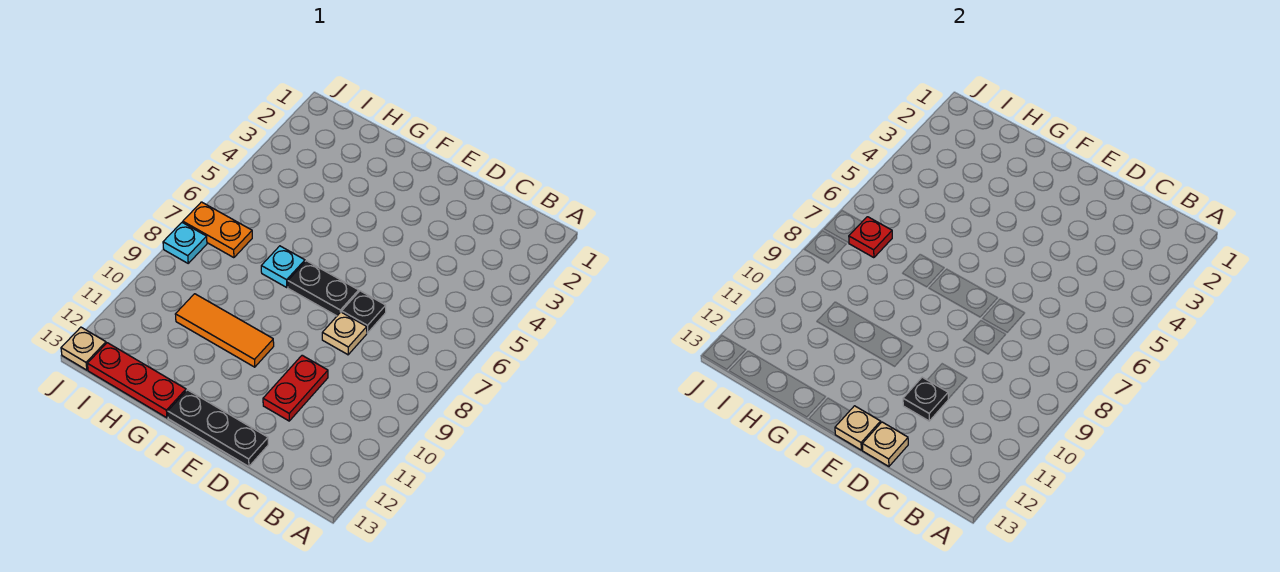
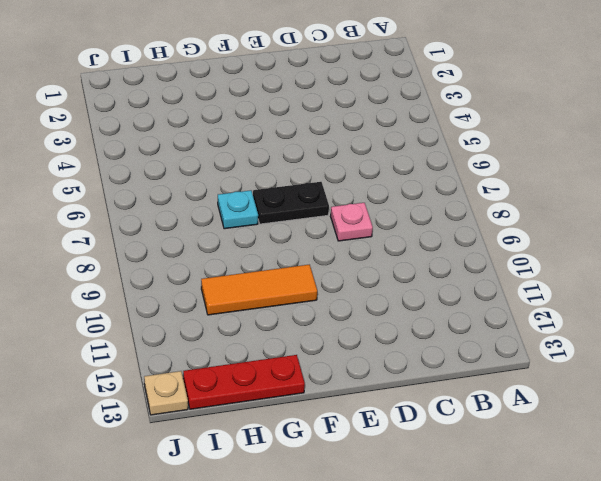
pink plate D8 level 1 -> tan plate D8 level 1
none -> black plate D7 level 1
none -> red plate D10:D11 level 1
none -> black plate D13:F13 level 1

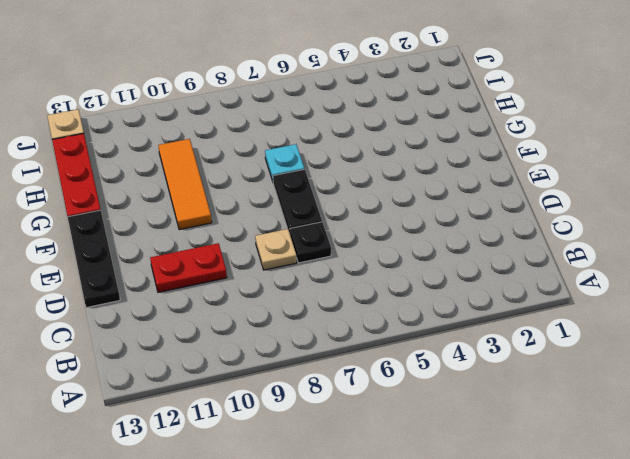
none -> orange plate I7:J7 level 1
none -> cyan plate J8 level 1
none -> black plate D11 level 2

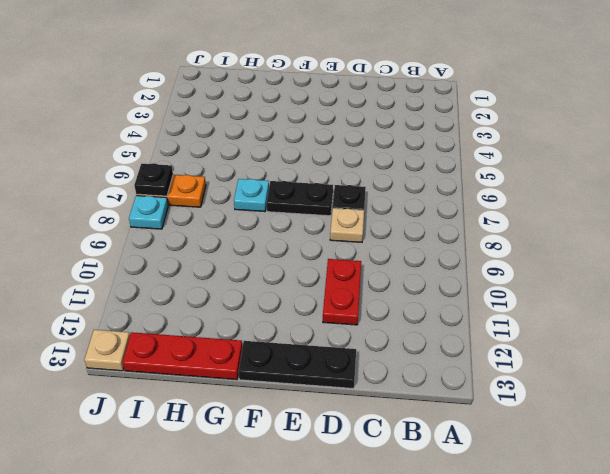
black plate J7 level 2 -> black plate D11 level 2
none -> orange tile F10:H10 level 1
none -> tan plate D13 level 2
none -> tan plate E13 level 2

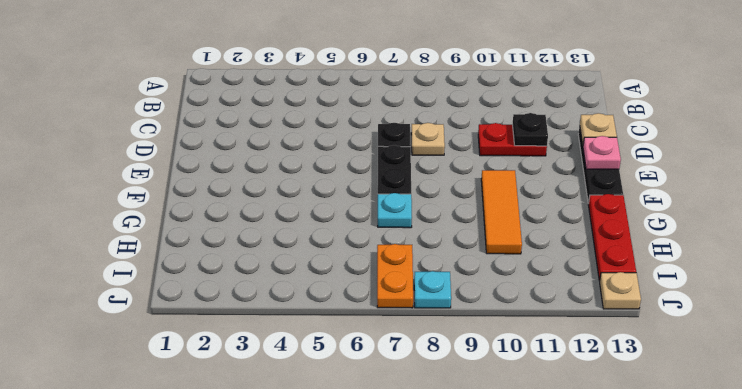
pink plate E13 level 2 -> tan plate E13 level 2
none -> red plate I7 level 2

